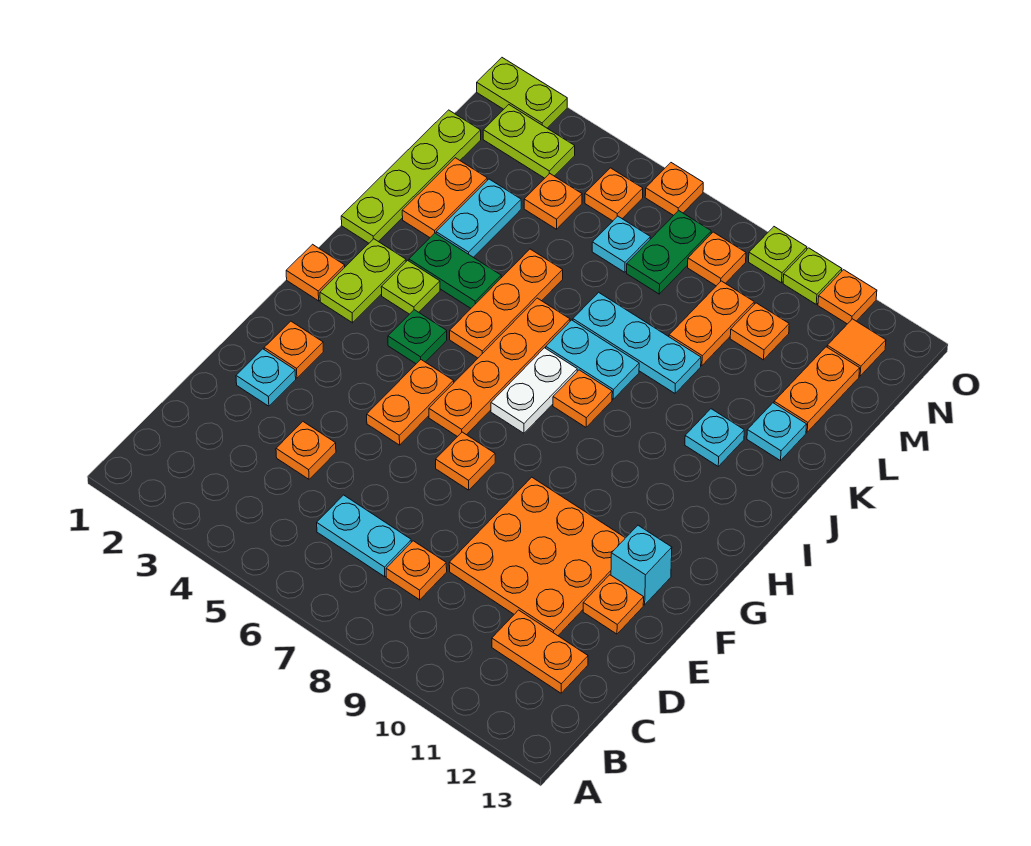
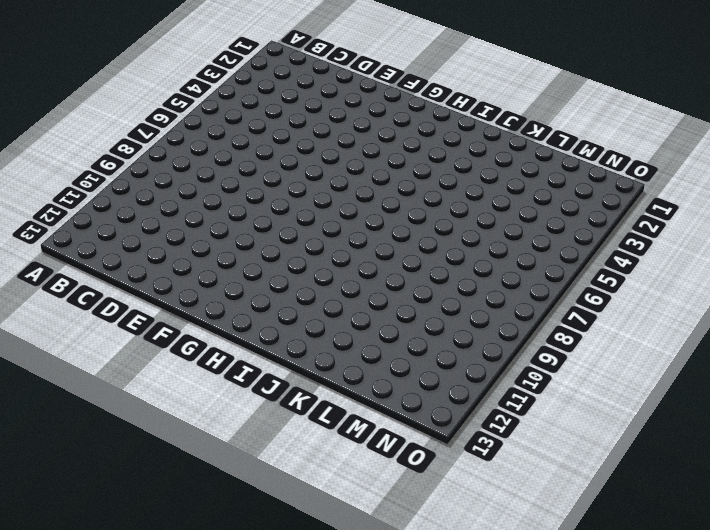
none -> cyan plate C6:C7 level 1
none -> orange plate C8 level 1
none -> orange plate C11:C12 level 1
none -> orange plate D4 level 1

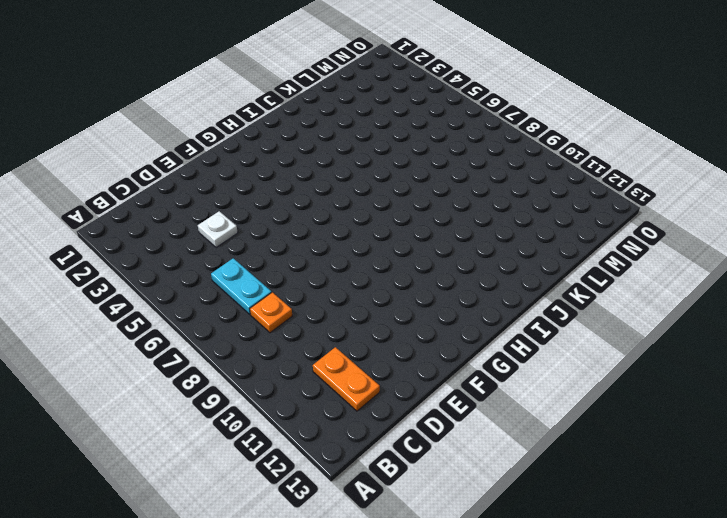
white plate D4 level 1 -> orange plate D4 level 1
none -> orange plate D9:F11 level 1
none -> cyan plate E2 level 1
none -> orange plate E12 level 1
none -> orange plate F2 level 1

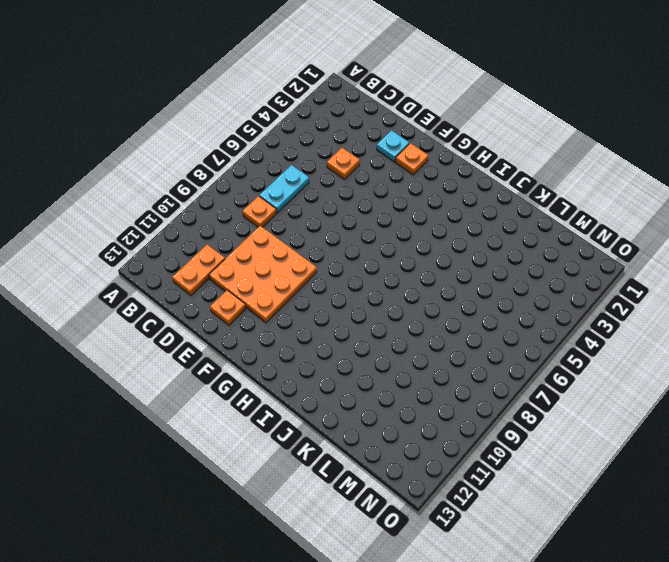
none -> orange plate F5:G5 level 1
none -> orange plate F7 level 1
none -> cyan brick F12 level 1
none -> orange plate G6:J6 level 1

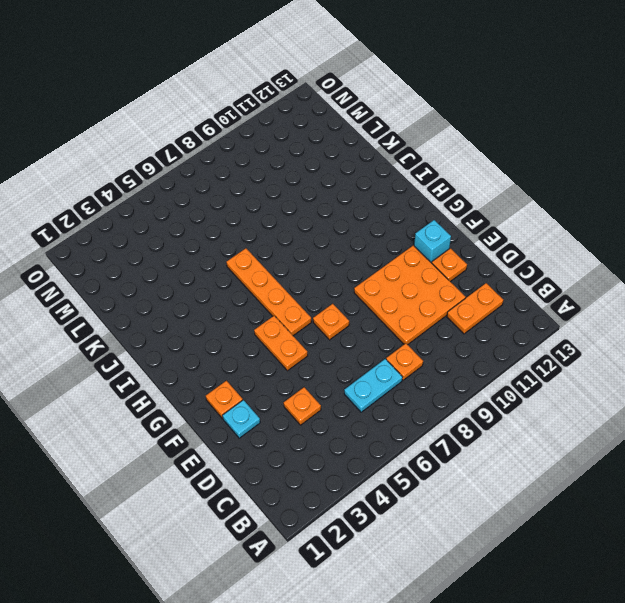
none -> orange plate H1 level 1
none -> lime plate H2:I2 level 1
none -> green plate H4 level 1
none -> white plate H7:I7 level 1

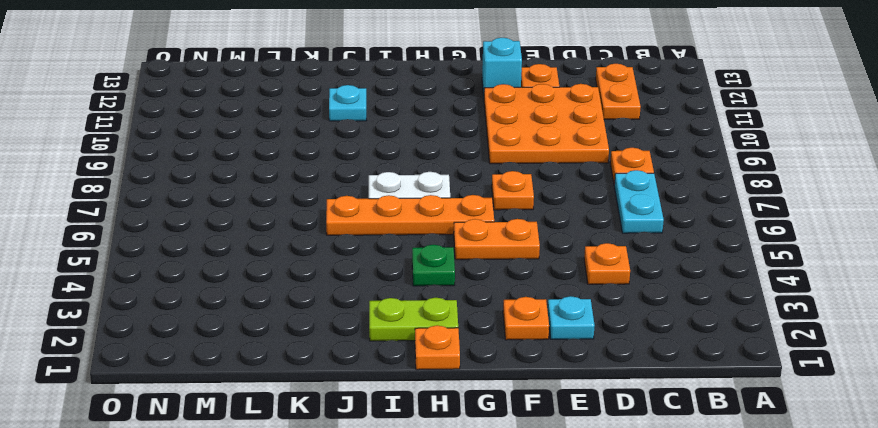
none -> lime plate I3 level 1
none -> orange plate I5:K5 level 1
none -> orange plate I8 level 1
none -> lime plate J1:M1 level 1

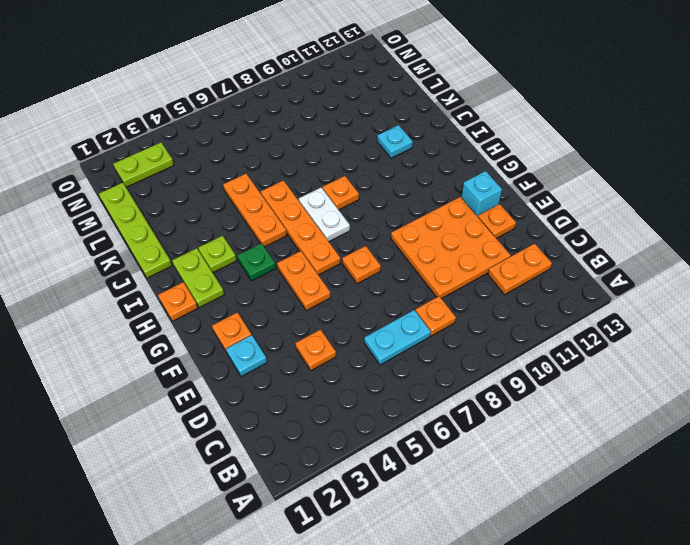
none -> green plate J3:J4 level 1
none -> cyan plate J7:J8 level 1
none -> orange plate K2:L2 level 1
none -> cyan plate K3:L3 level 1

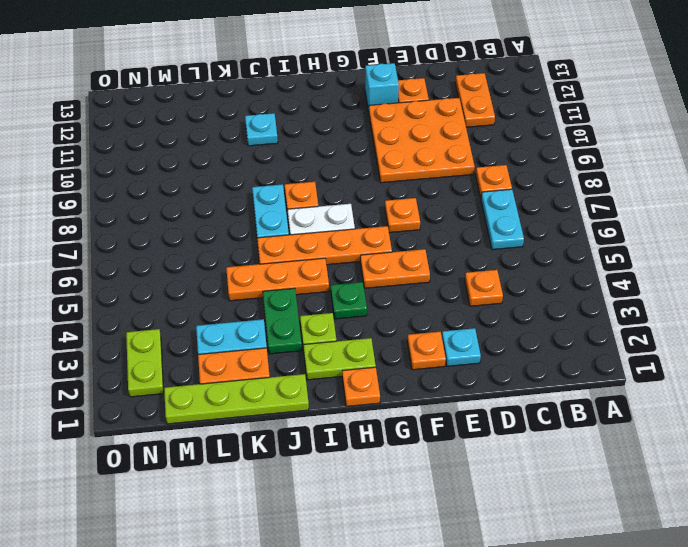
none -> cyan plate K7:K9 level 1
none -> cyan plate K12 level 1
none -> orange plate L9:M9 level 1
none -> orange plate L12:M12 level 1

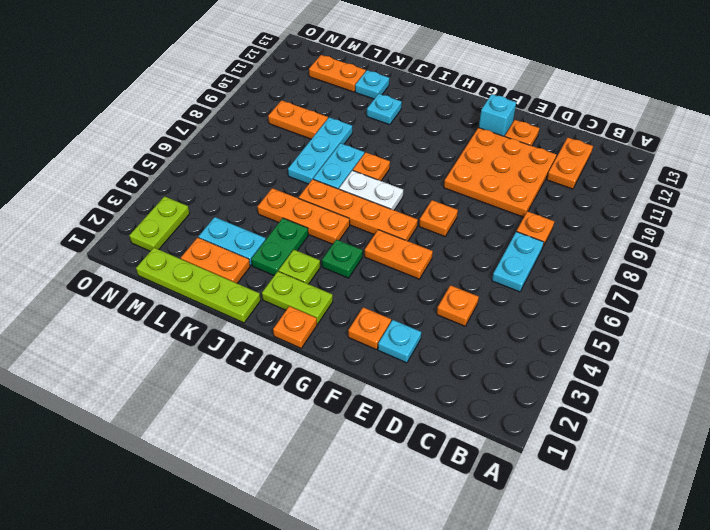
none -> orange plate M4 level 1
none -> cyan plate M6 level 1
none -> green plate M7:N7 level 1
none -> orange plate M10 level 1

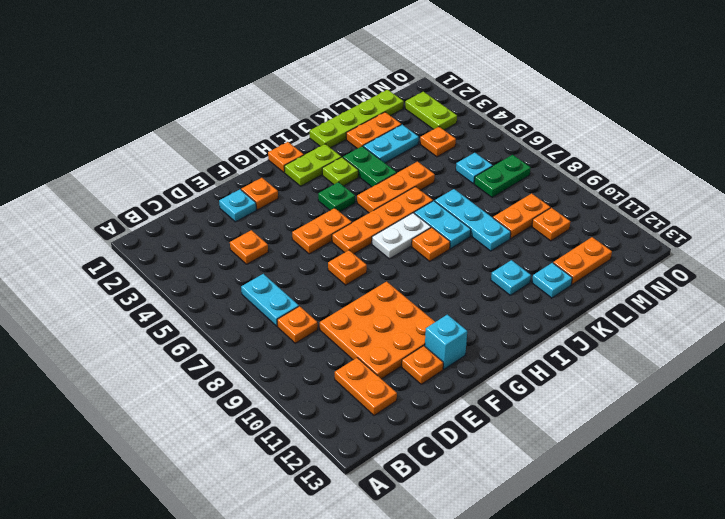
none -> orange plate N5 level 1
none -> orange plate N8 level 1
none -> orange tile N12 level 1
none -> lime plate O1:O2 level 1

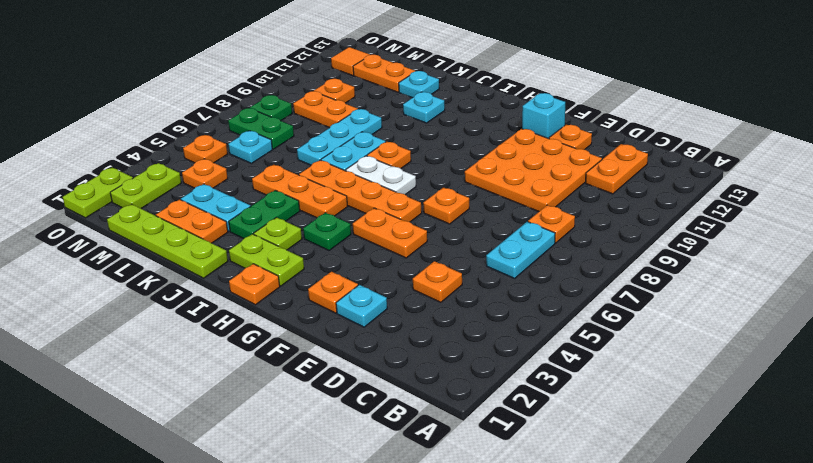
green plate N8 level 1 -> orange plate N8 level 1
none -> orange plate O6 level 1
none -> lime plate O9 level 1
none -> lime plate O10 level 1
none -> orange plate O11 level 1

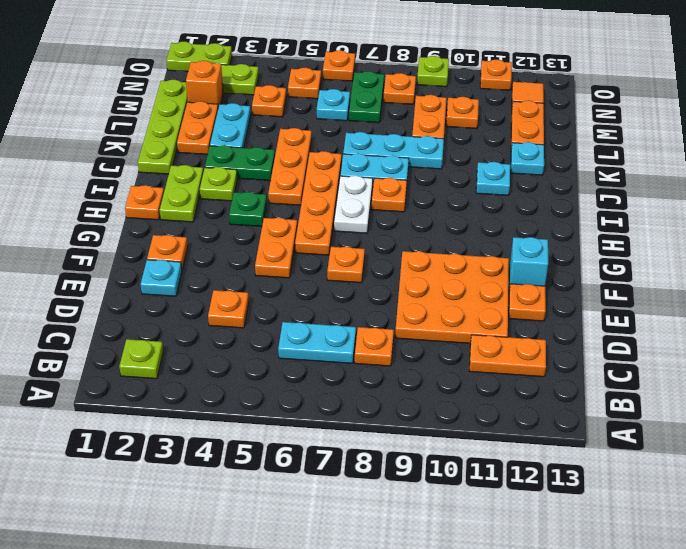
lime plate B2 level 1 -> lime plate O10 level 1
orange brick M2 level 1 -> none

